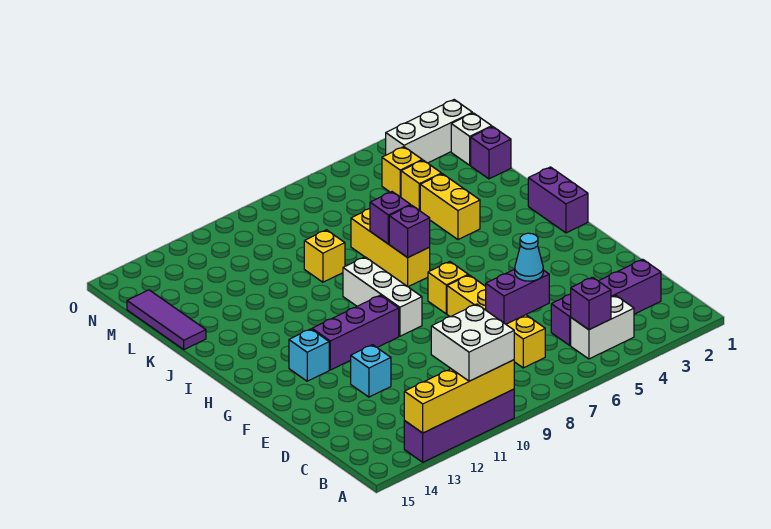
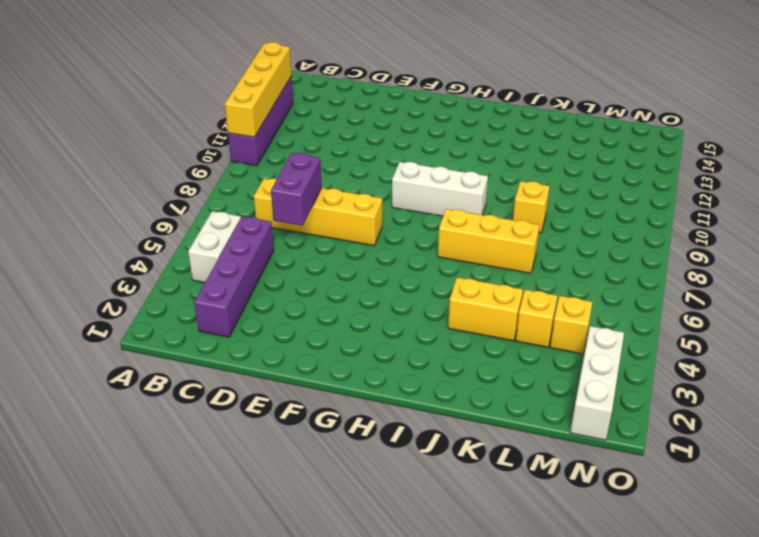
none -> cyan brick E12 level 1
none -> yellow brick G7 level 1
none -> purple brick G10:G12 level 1

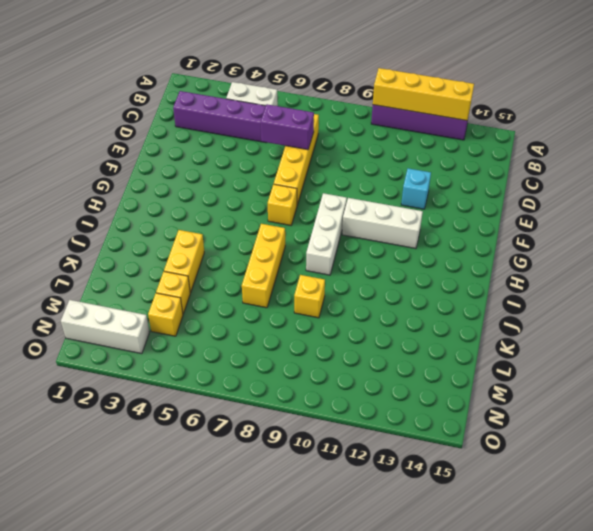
white brick G10:G12 level 1 -> purple brick G10:G12 level 1
none -> cyan brick G13 level 1
none -> purple brick H1:I1 level 1
none -> purple tile K15:M15 level 1

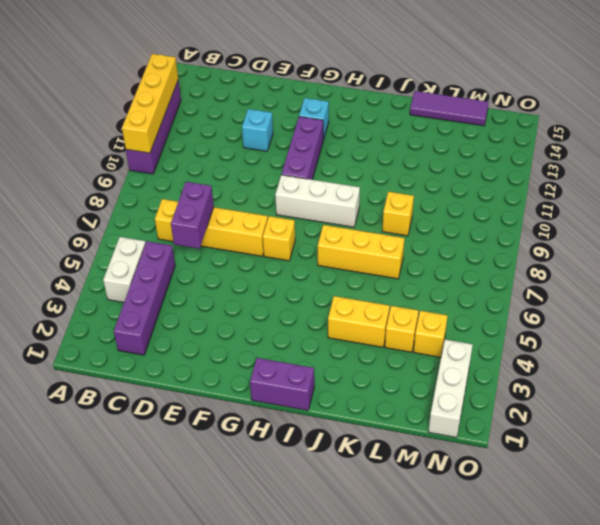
none -> purple brick L1 level 1
none -> white brick M1 level 1
none -> purple brick B5 level 2

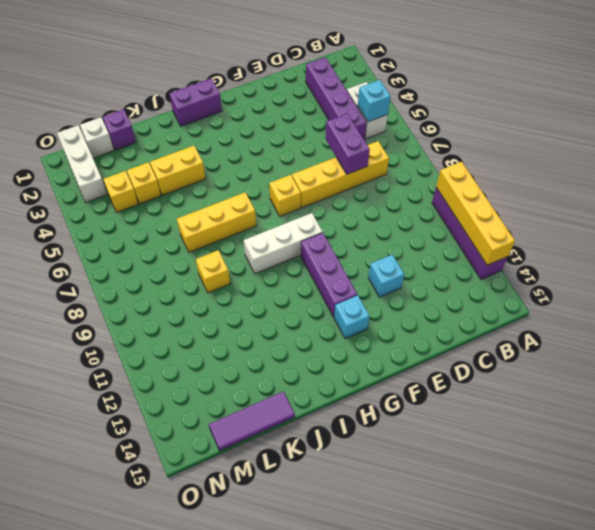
cyan brick B5 level 2 -> purple brick B5 level 2
none -> purple brick I7 level 2
none -> purple brick J7 level 2
none -> white brick A10:B11 level 3

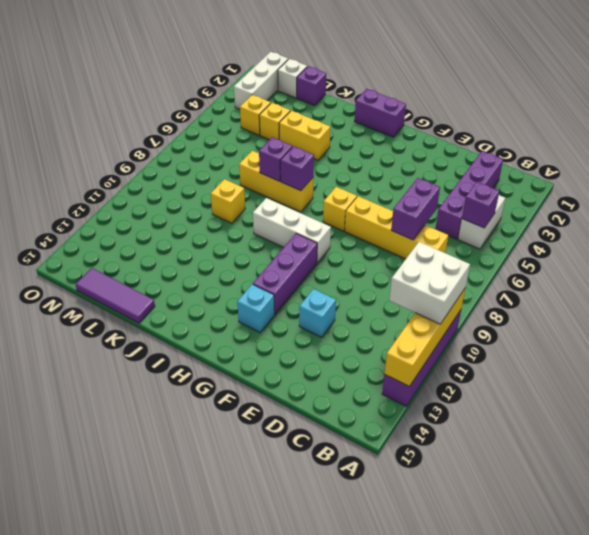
none -> cyan cone D6 level 3

